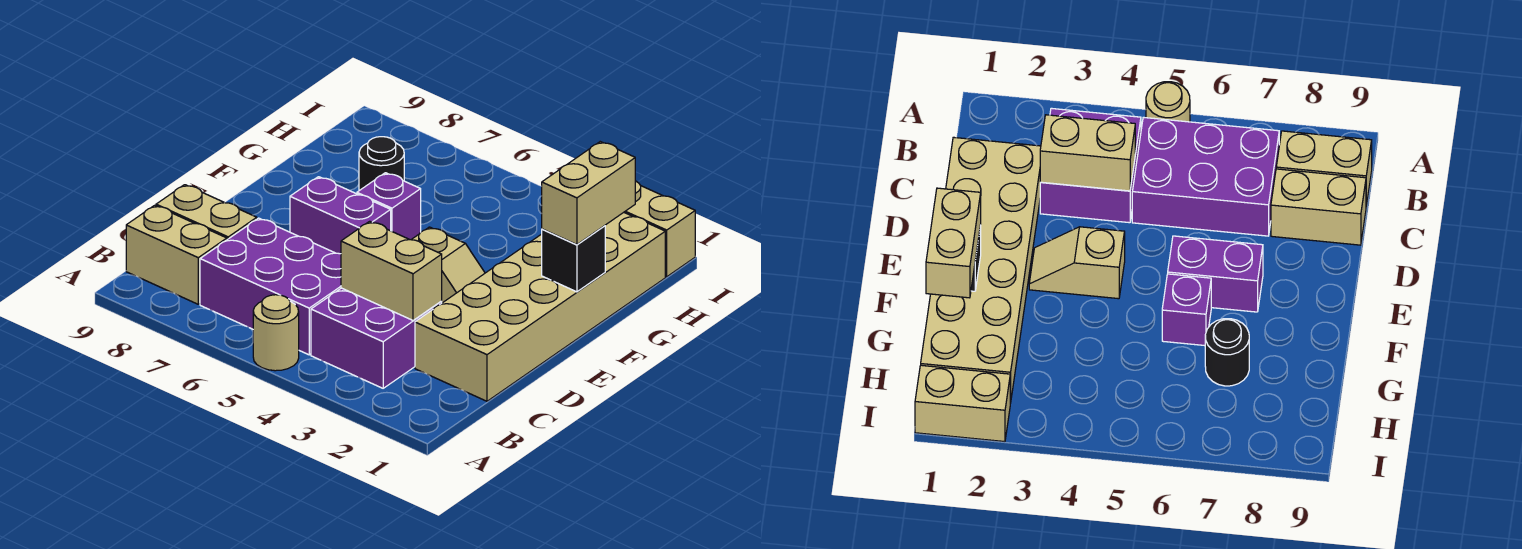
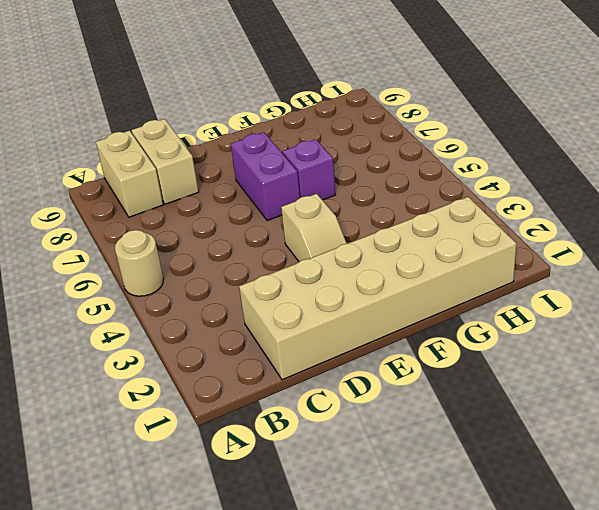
none -> purple brick B3:C4 level 1
none -> purple brick B5:C7 level 1
none -> black round brick G7 level 1

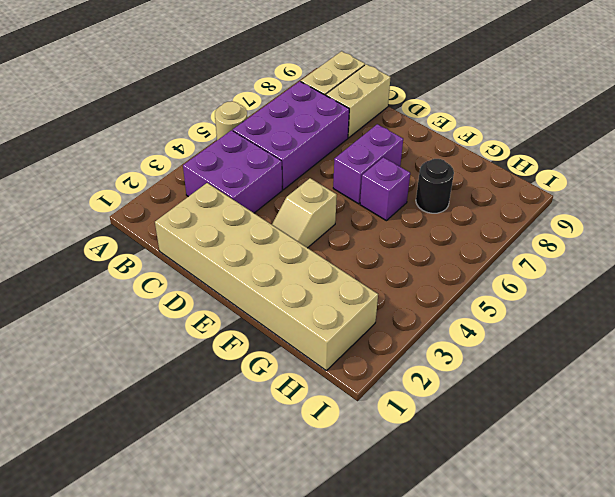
none -> tan brick I1:I2 level 1
none -> tan brick C3:C4 level 2
none -> black brick F1 level 2

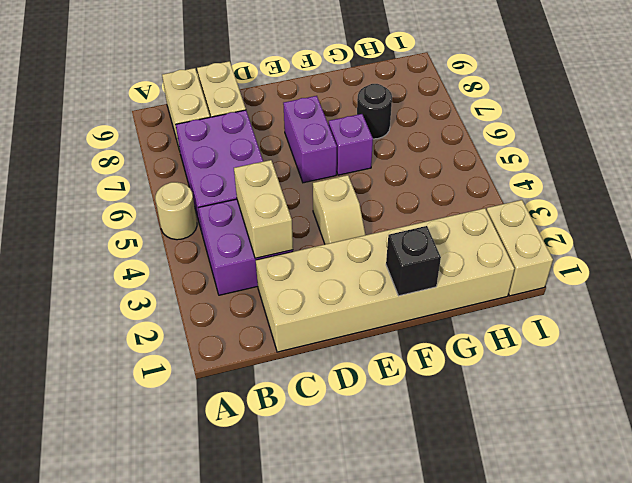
none -> tan brick F1:G1 level 3

